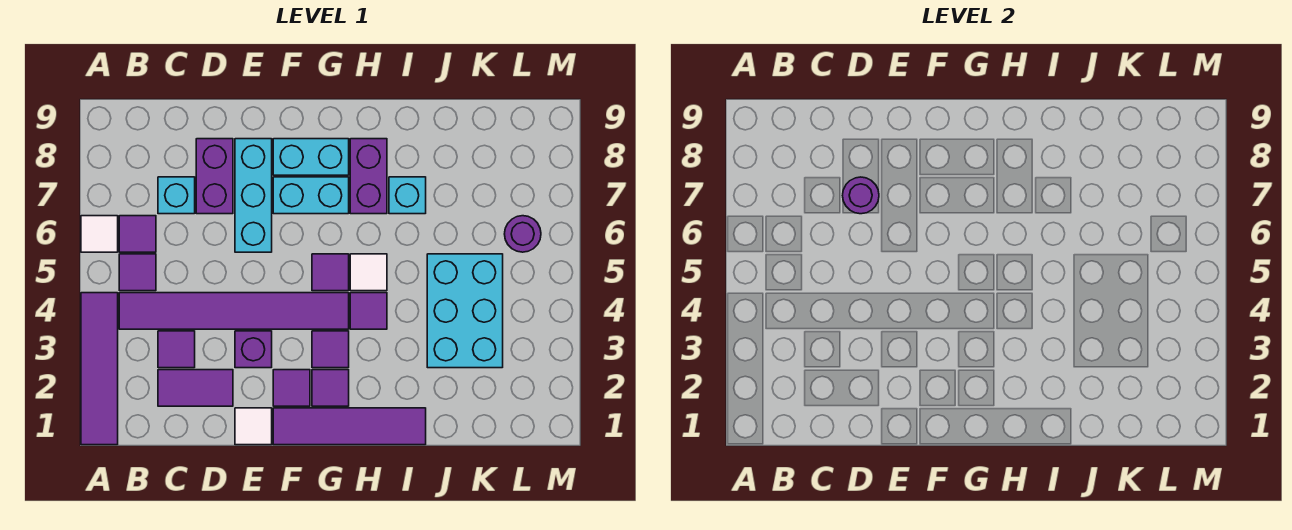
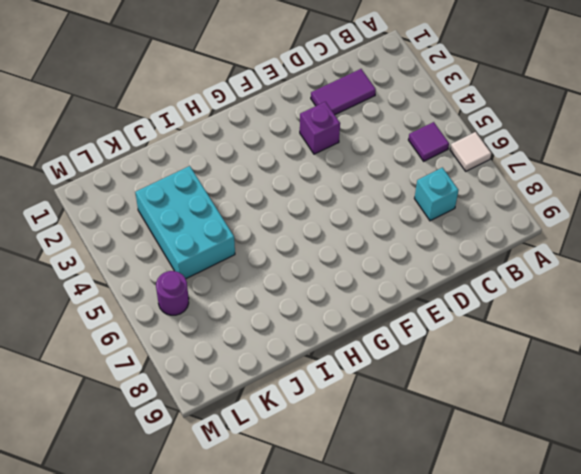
none -> purple tile A1:A4 level 1
none -> purple tile B4:G4 level 1
none -> purple tile B6 level 1

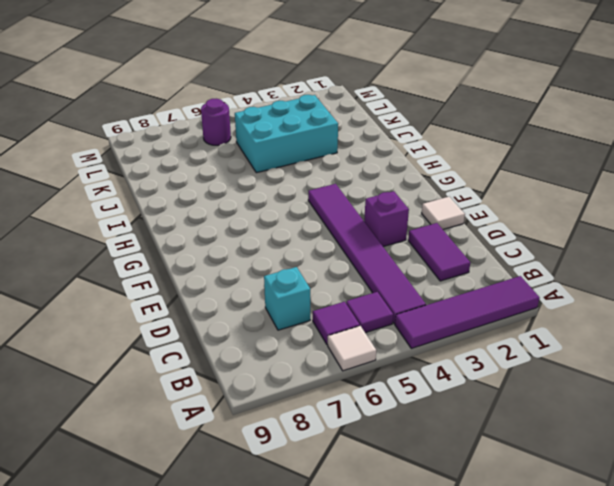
none -> purple tile C3 level 1
none -> purple brick D7:D8 level 1
none -> cyan brick E6:E8 level 1

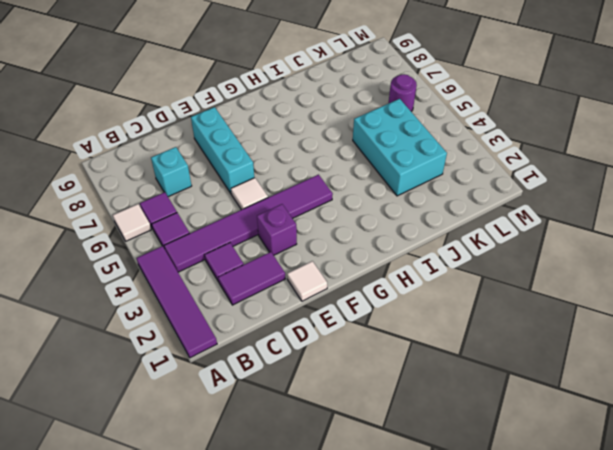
white tile E5 level 1 -> white tile H5 level 1
none -> purple brick D7:D8 level 1
none -> purple tile F1:I1 level 1
none -> purple tile F2 level 1

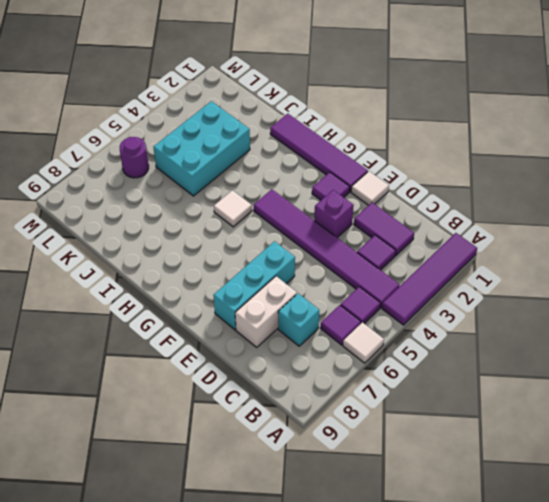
white brick D7:D8 level 1 -> purple brick D7:D8 level 1
none -> cyan brick F7:G7 level 1
none -> cyan brick F8:G8 level 1
none -> purple tile G2 level 1

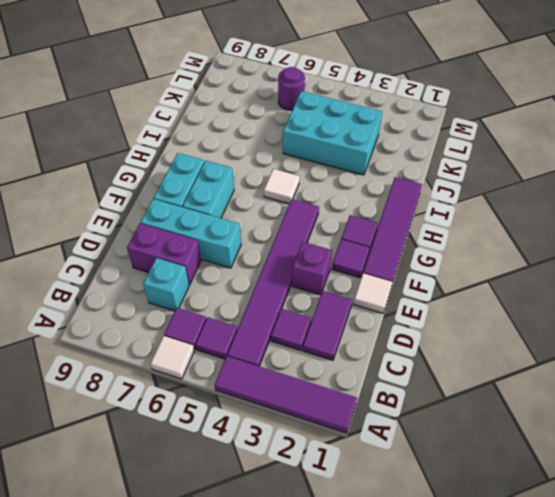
none -> purple tile G3 level 1
none -> purple tile G5 level 1
none -> purple tile H4 level 1

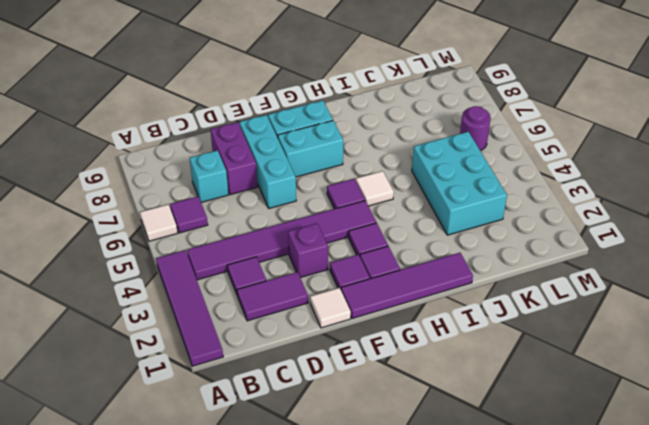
none -> purple tile B5 level 1
none -> purple tile H4 level 1
none -> purple brick H7:H8 level 1

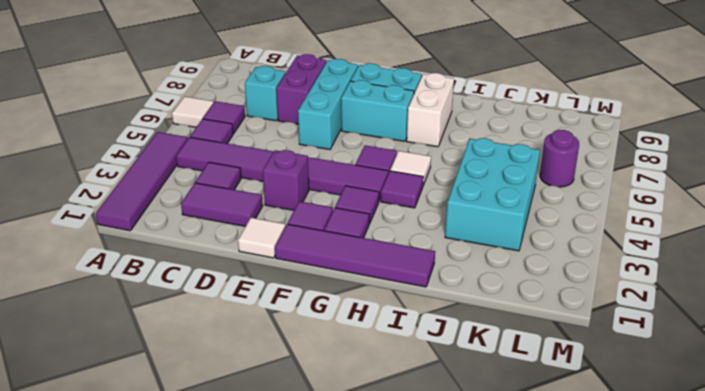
white brick H7:H8 level 1 -> purple brick H7:H8 level 1
none -> cyan brick I7 level 1
none -> purple round brick D7 level 2

